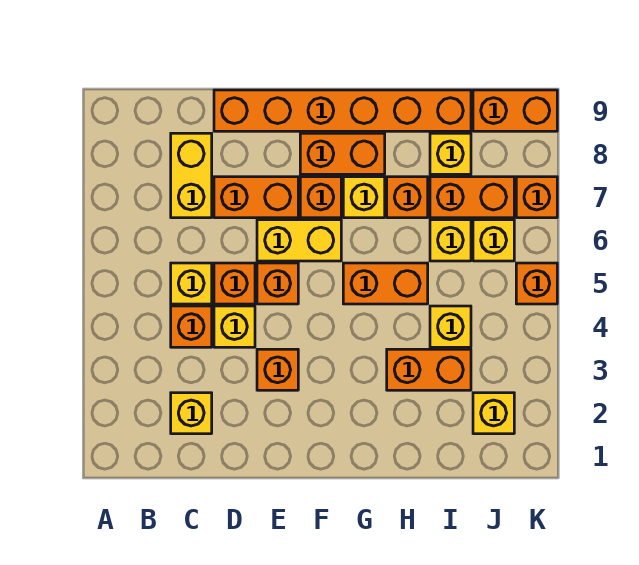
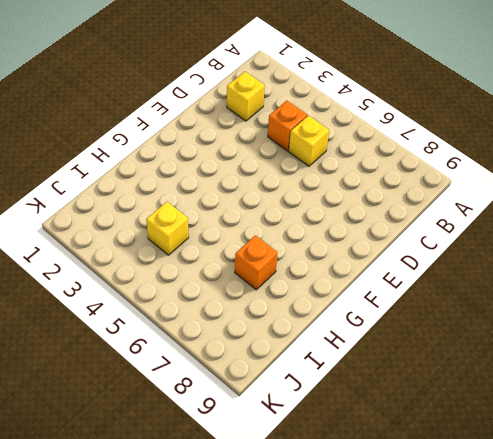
none -> yellow brick C7:C8 level 1
none -> yellow brick D4 level 1
none -> orange brick D5 level 1

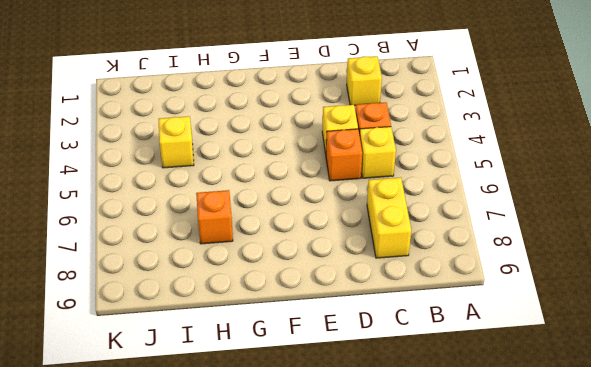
none -> orange brick D7:E7 level 1
none -> orange brick D9:I9 level 1
none -> orange brick E3 level 1

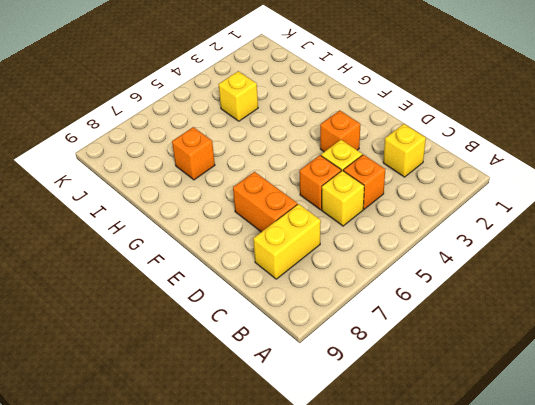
none -> orange brick D9:I9 level 1
none -> orange brick E5 level 1
none -> yellow brick E6:F6 level 1

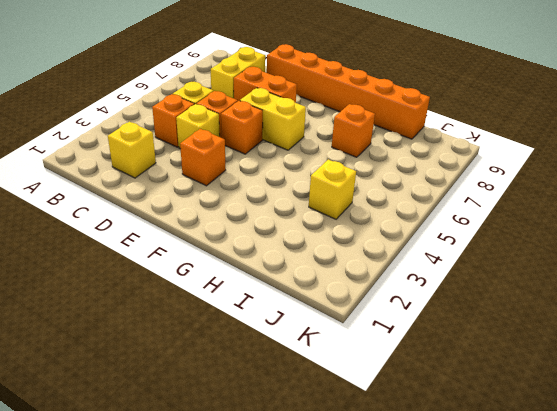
none -> orange brick F7 level 1
none -> orange brick F8:G8 level 1
none -> orange brick G5:H5 level 1

